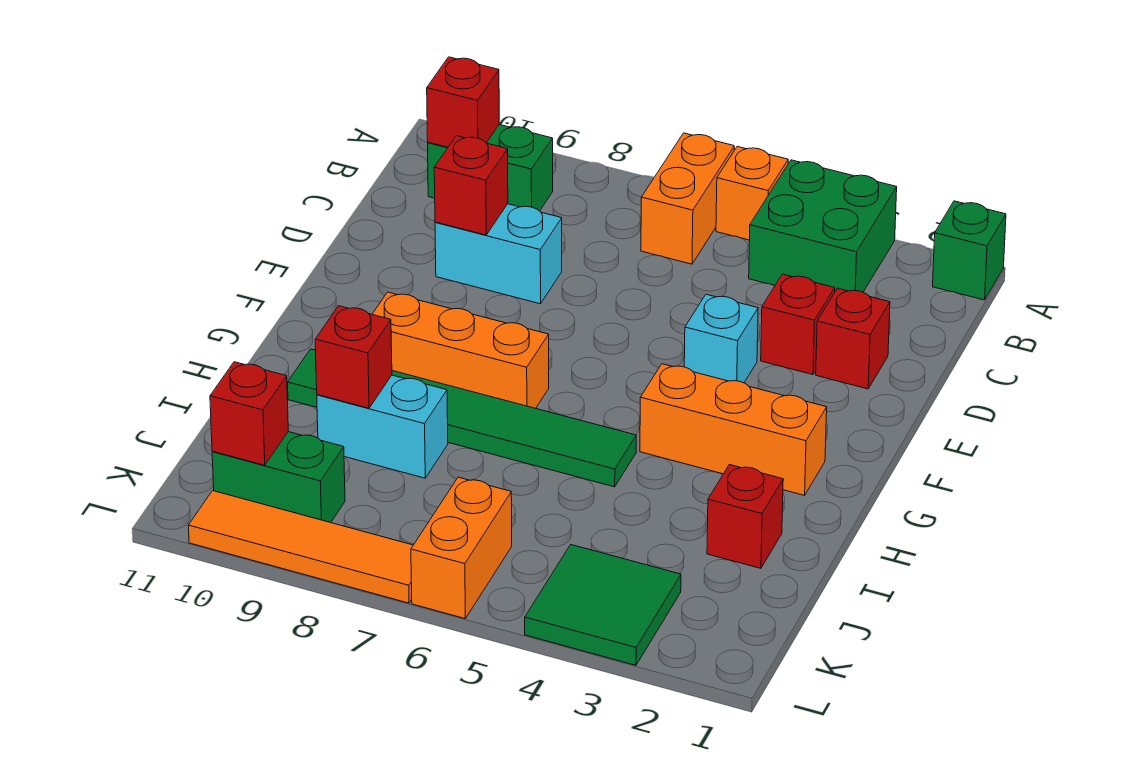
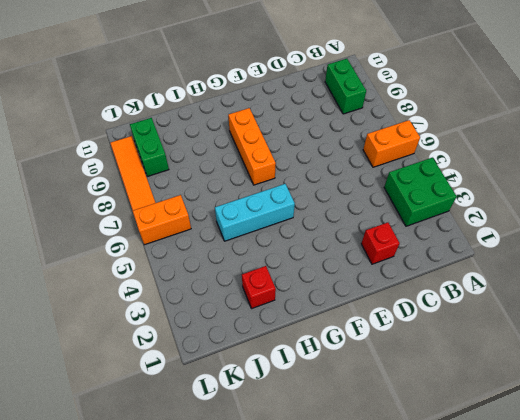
cyan brick G5:I5 level 1 -> green tile H5:H10 level 1
none -> green brick A1 level 1
none -> orange brick A5 level 1
none -> red brick D3 level 1

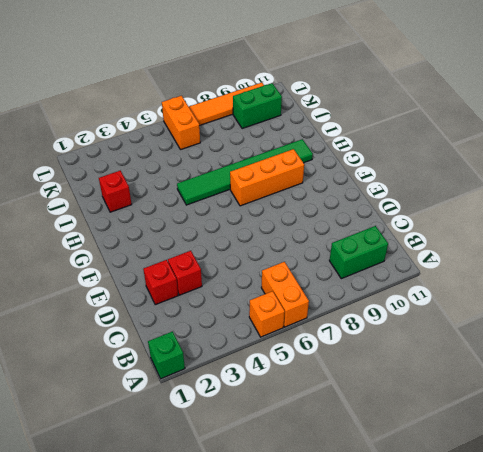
none -> green brick A3:B4 level 1
none -> cyan brick D8:D9 level 1
none -> cyan brick E4 level 1

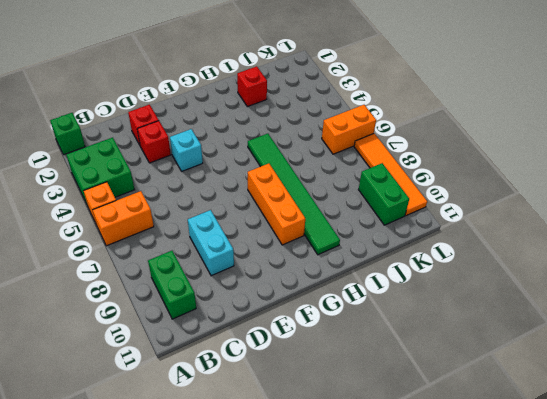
none -> orange brick G2:G4 level 1
none -> cyan brick I8:I9 level 1
none -> green tile K3:L4 level 1

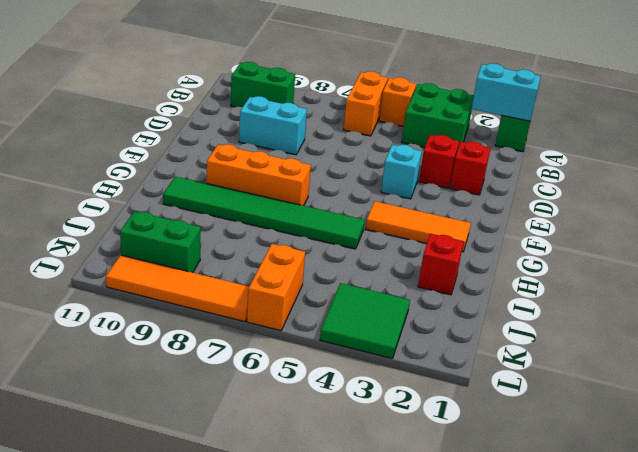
cyan brick A1:A2 level 2 -> cyan brick I8:I9 level 1
orange tile G2:G4 level 1 -> orange brick G2:G4 level 1
none -> red brick B10 level 2
none -> red brick D9 level 2
none -> red brick I9 level 2

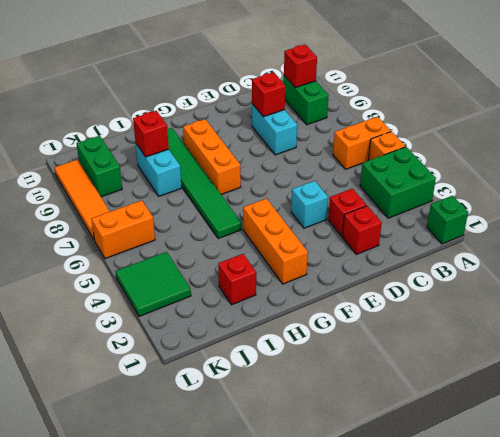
none -> red brick K10 level 2

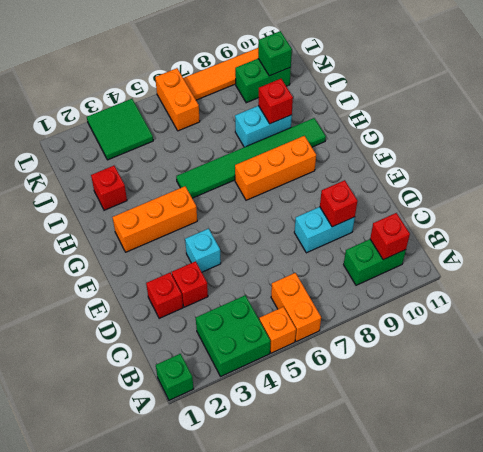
green brick K10 level 2 -> red brick K10 level 2

